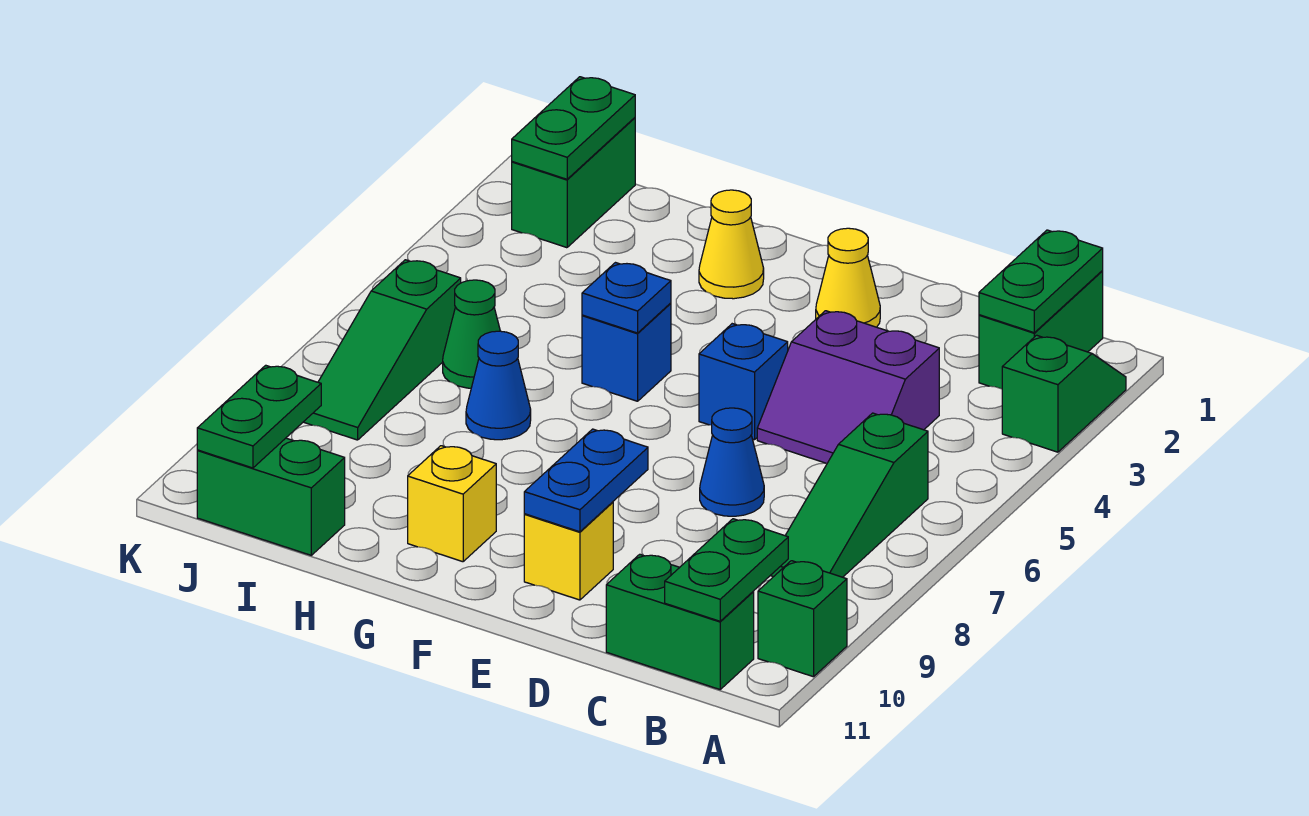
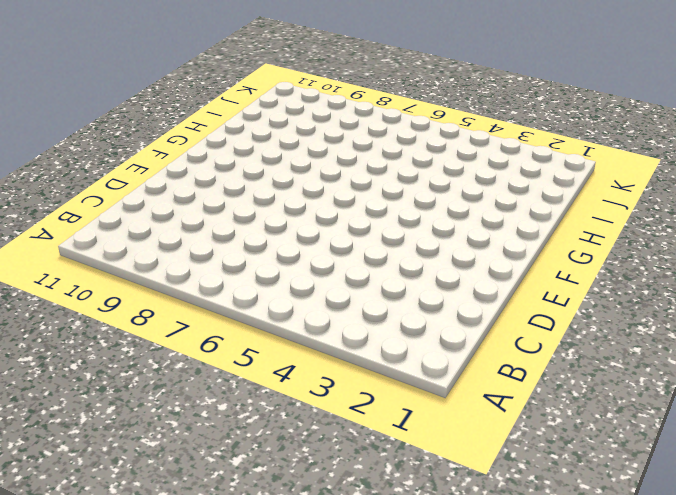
none -> green slope A2:A3 level 1 top 3
none -> green brick A10 level 1
none -> green brick B1:B2 level 1

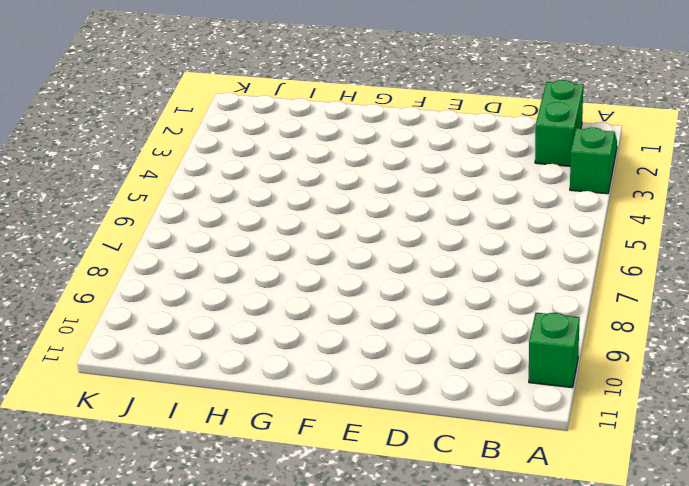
none -> green slope B6:B8 level 1 top 6
none -> green brick B11:C11 level 1
none -> purple slope C4:D5 level 1 top 4

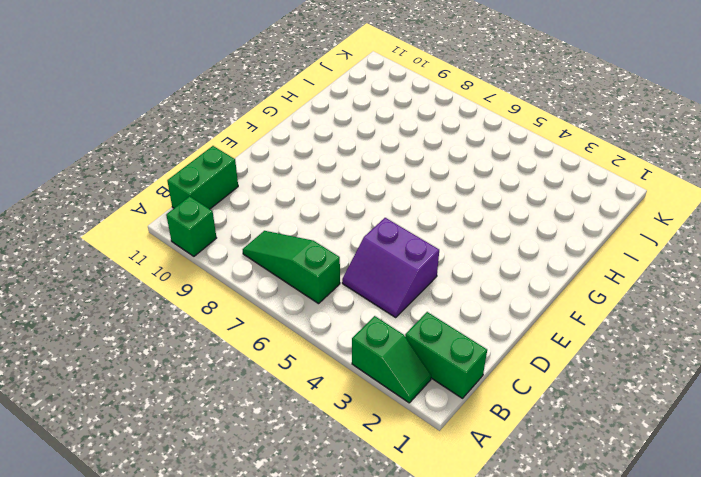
purple slope C4:D5 level 1 top D -> purple slope C4:D5 level 1 top 4
none -> blue cone D7 level 1
none -> yellow cone E2 level 1
none -> blue brick E5 level 1

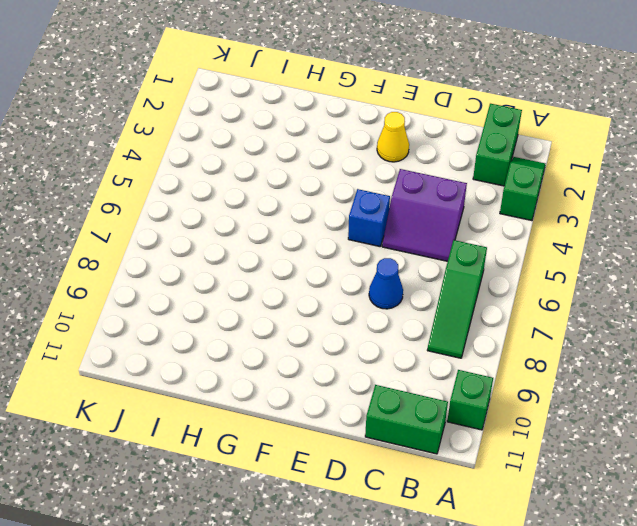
none -> yellow brick E10 level 1
none -> yellow cone G2 level 1
none -> blue brick G5 level 1

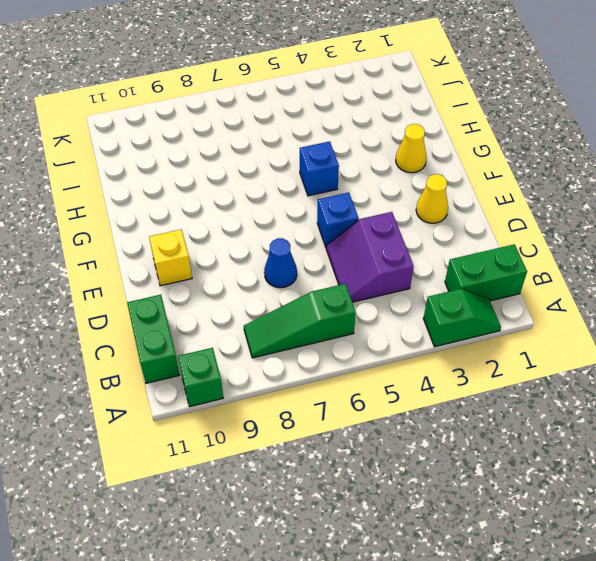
none -> yellow brick G10 level 1
none -> blue cone H7 level 1
none -> green cone I6 level 1

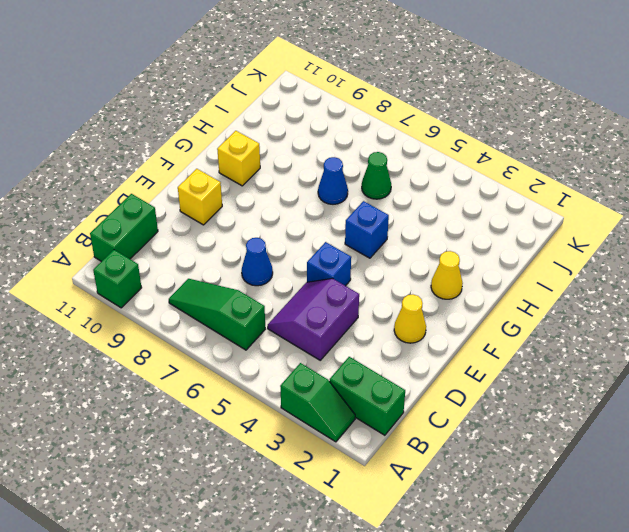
none -> green brick I11:J11 level 1
none -> green brick J1:J2 level 1
none -> green slope J6:J8 level 1 top 6

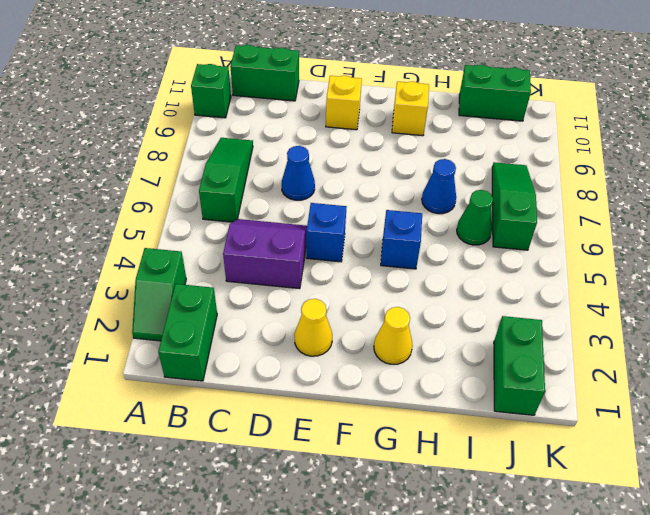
none -> green plate B1:B2 level 2
none -> green plate B10:B11 level 2
none -> blue plate E9:E10 level 2

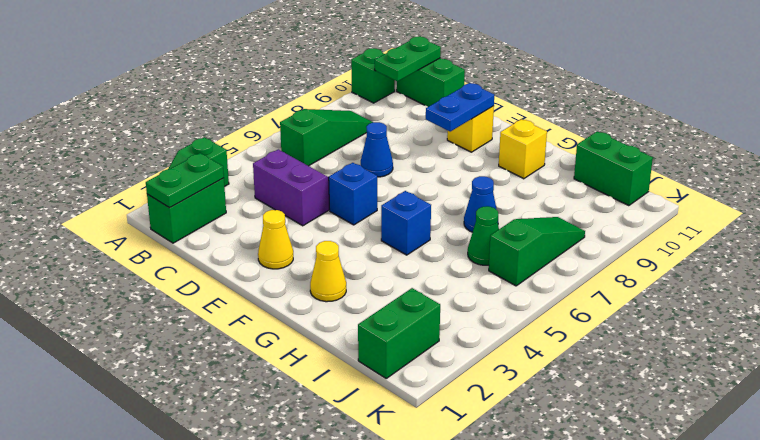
none -> blue plate G5 level 2
none -> green plate J1:J2 level 2
none -> green plate J10:J11 level 2

